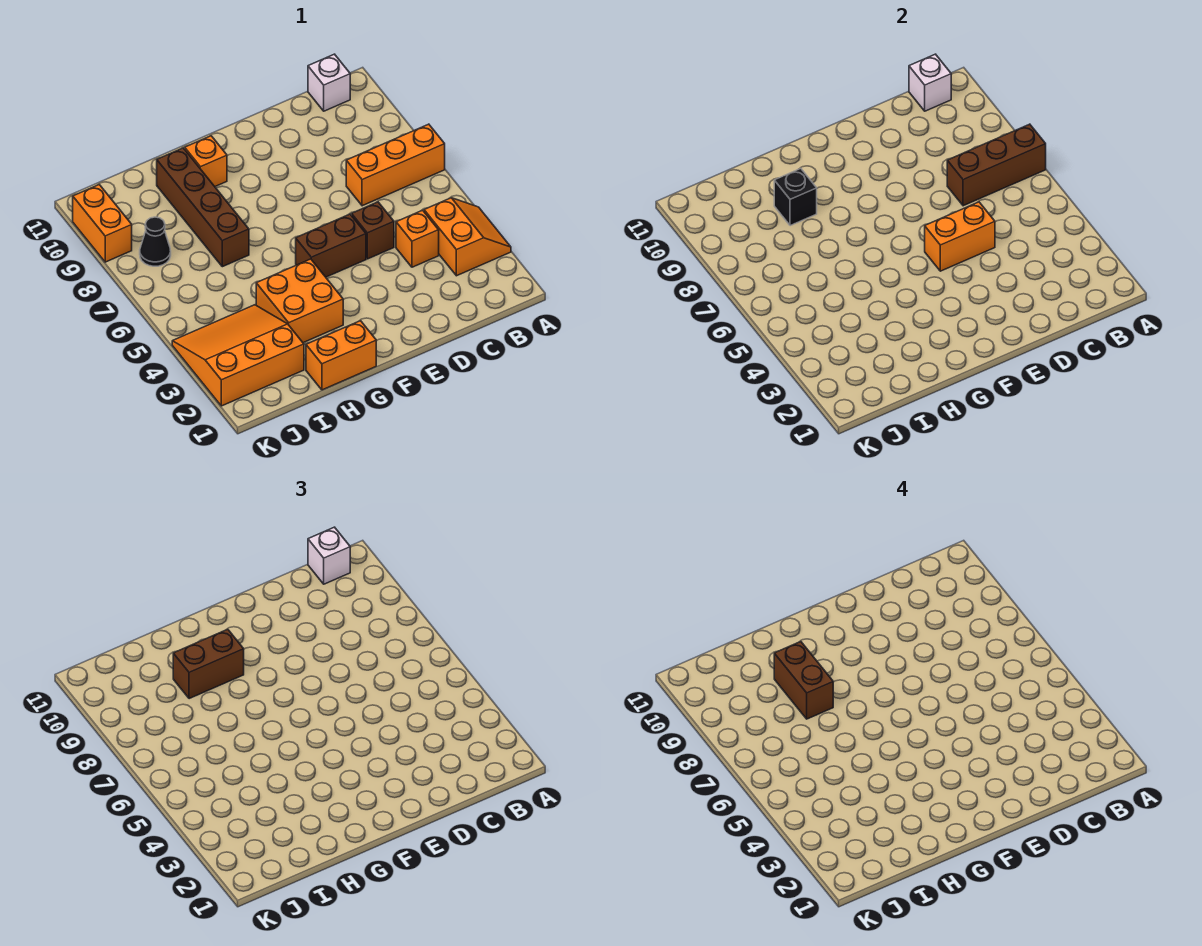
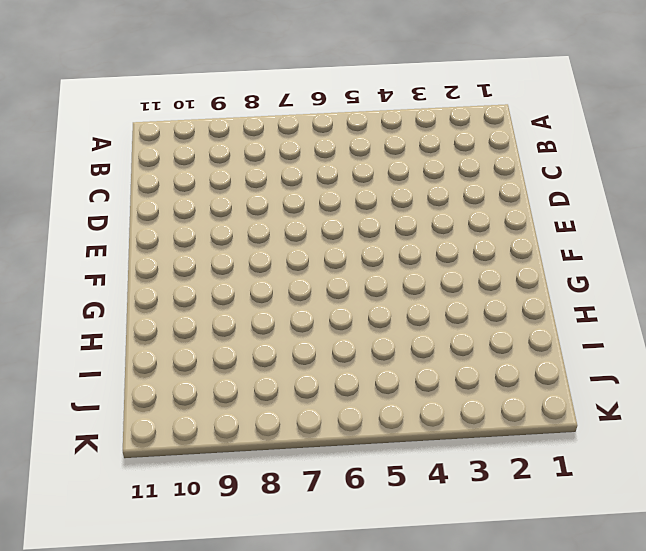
none -> orange slope A3:B4 level 1 top B
none -> orange brick A7:C7 level 1
none -> white brick B11 level 1

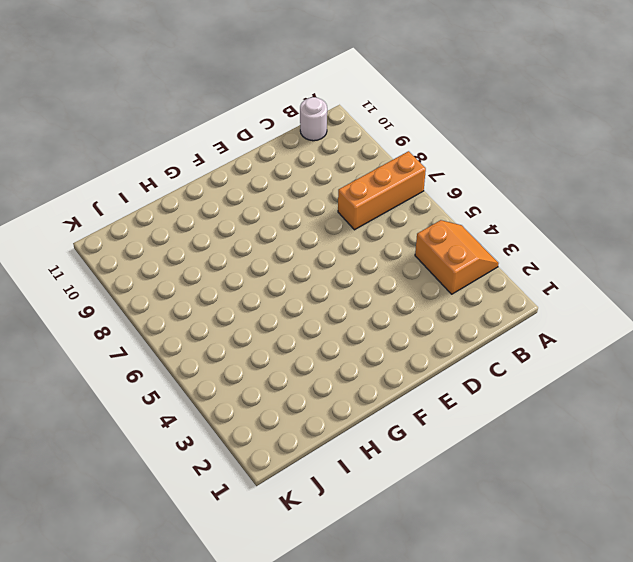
white round brick B11 level 1 -> white brick B11 level 1
none -> orange brick C4 level 1
none -> brown brick D5 level 1
none -> brown brick E5:F5 level 1

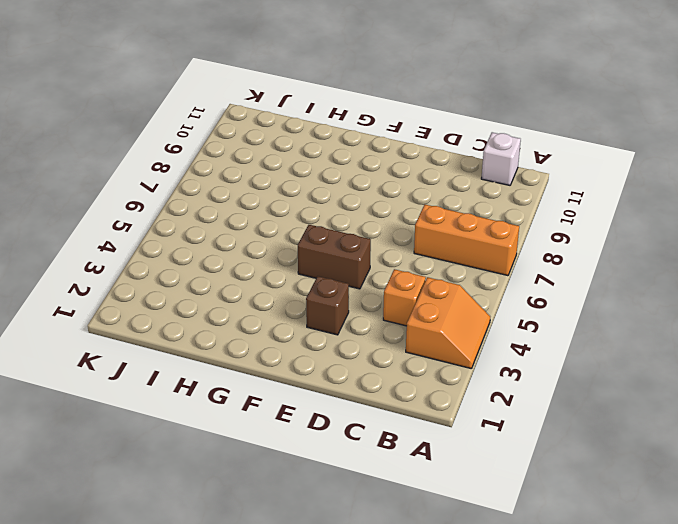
brown brick E3 level 1 -> brown brick D5 level 1
none -> orange brick G1:H1 level 1
none -> orange brick G3:H4 level 1
none -> orange brick G10 level 1

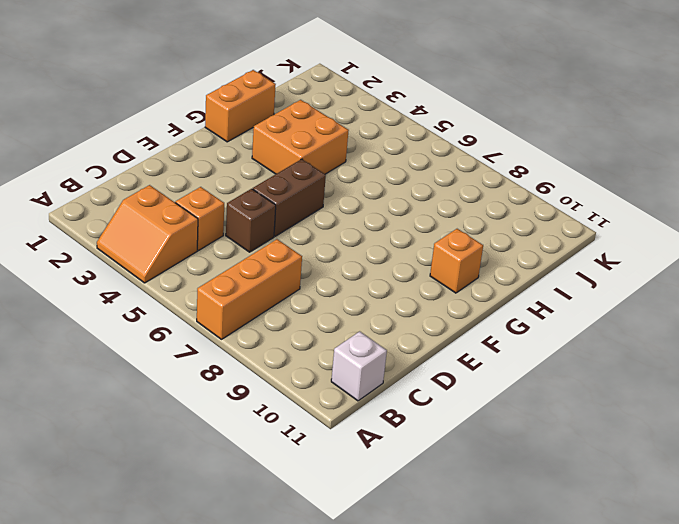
none -> brown brick H7:H10 level 1
none -> orange slope I2:K4 level 1 top 2
none -> black cone J8 level 1

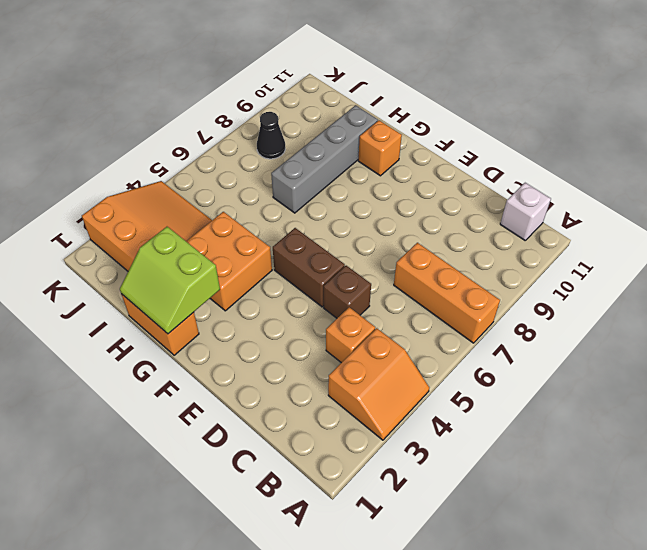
lime slope G1:H2 level 2 top 2 -> none
grey brick H7:H10 level 1 -> brown brick H7:H10 level 1
none -> orange brick K9:K10 level 1
none -> brown brick A7:C7 level 2
none -> white brick B11 level 2

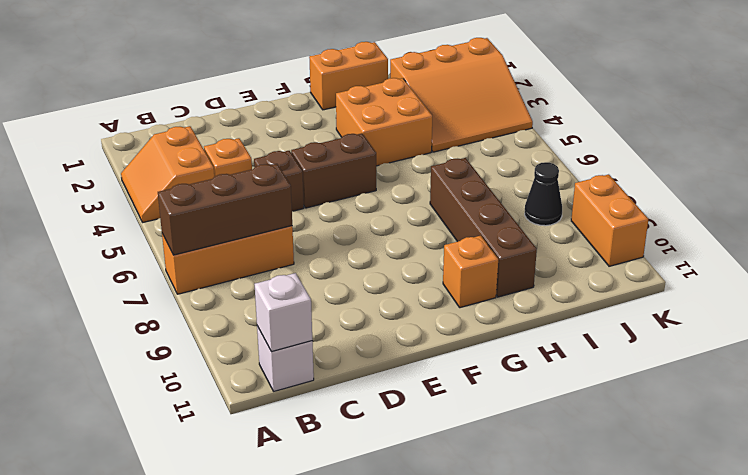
none -> orange brick D5:E5 level 2
none -> black brick H9 level 2
none -> white brick B11 level 3

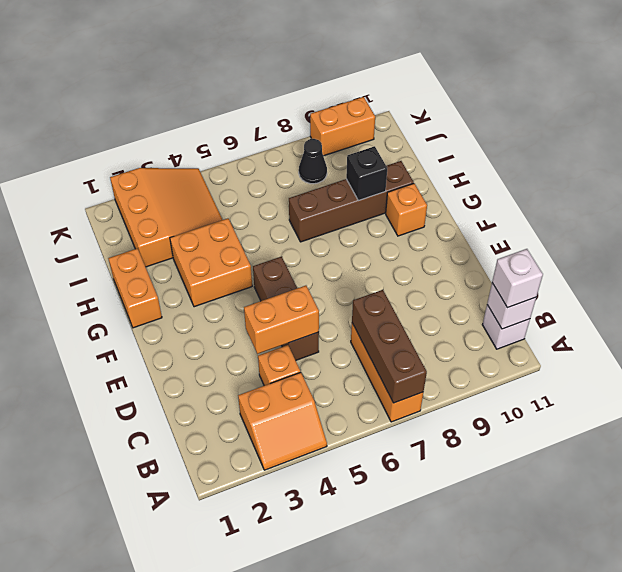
orange brick D4:D5 level 2 -> orange brick D5:E5 level 2
none -> brown brick G9:H9 level 3
none -> brown brick H8:H9 level 4

